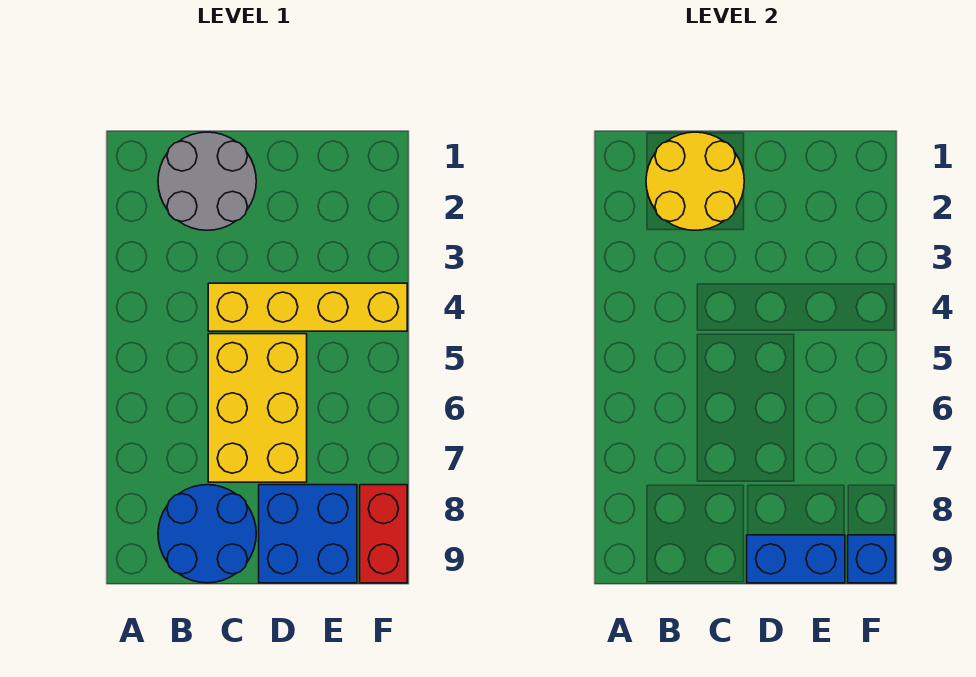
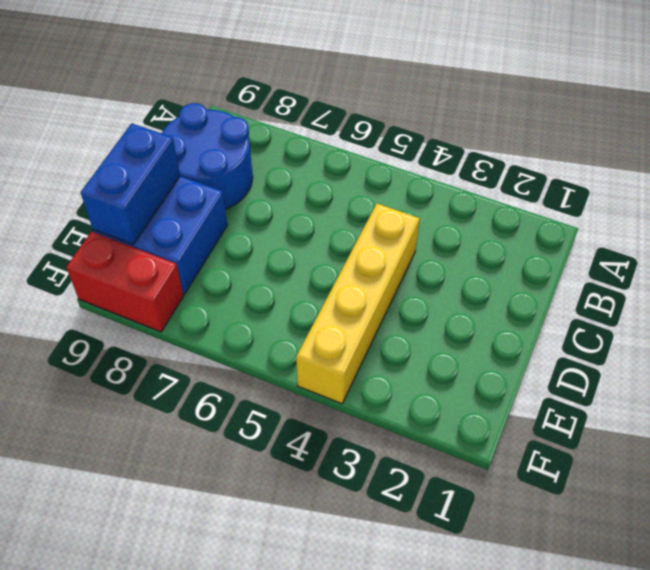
none -> grey round brick B1:C2 level 1
none -> yellow brick C5:D7 level 1

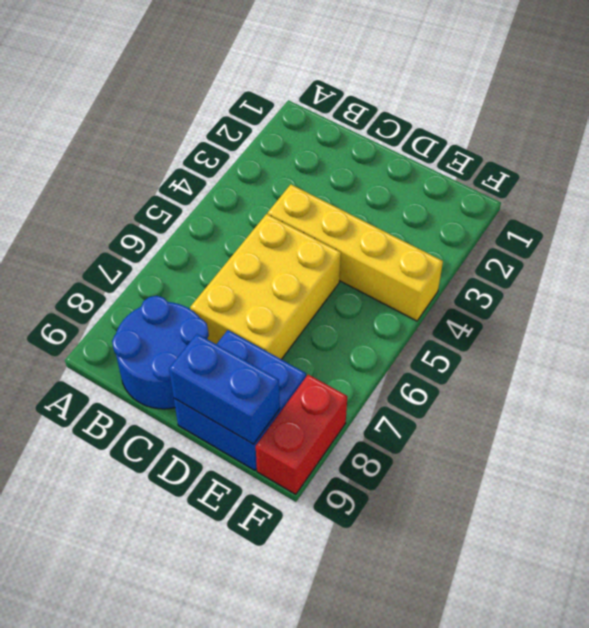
none -> grey round brick B1:C2 level 1
none -> yellow round brick B1:C2 level 2

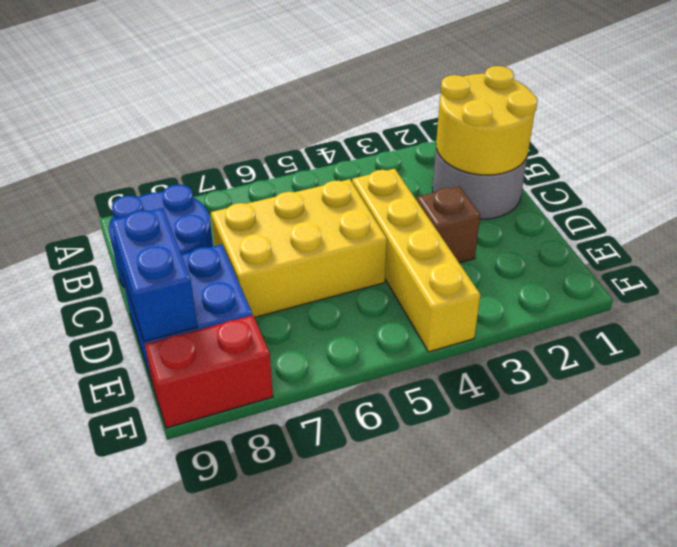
brown brick D3 level 1 -> none
none -> blue brick F9 level 2

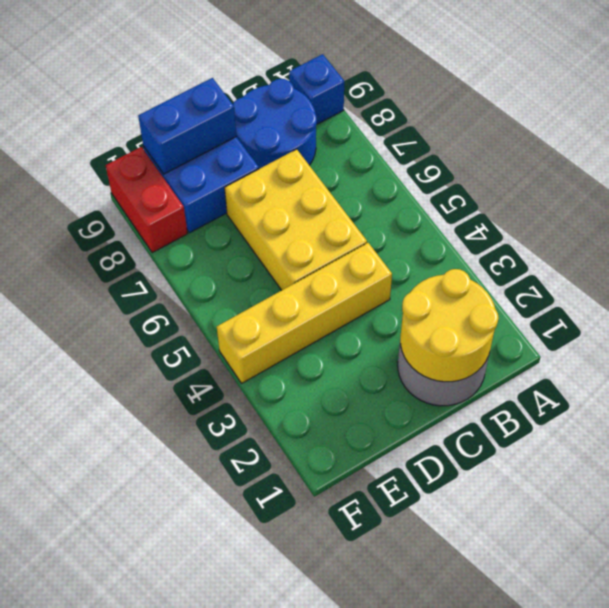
blue brick A9 level 1 -> blue brick F9 level 2

